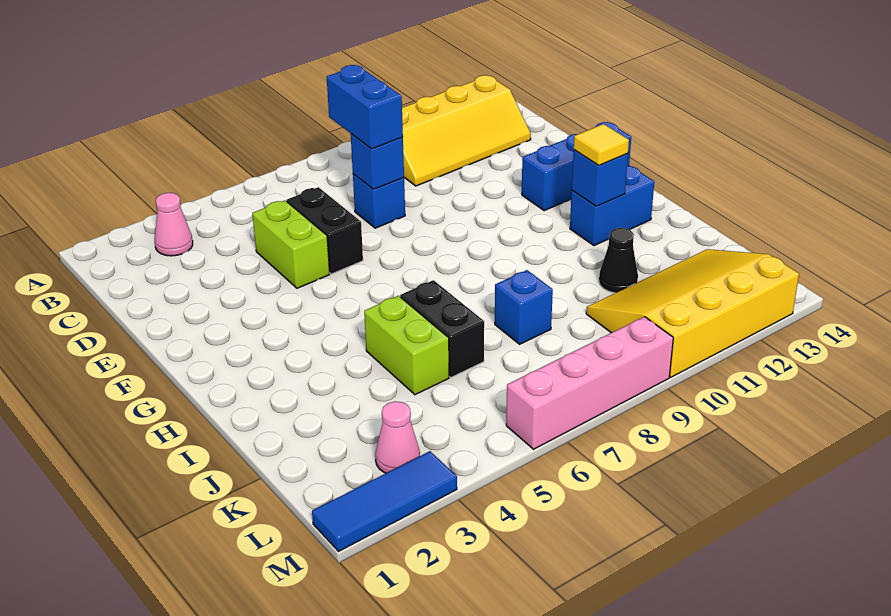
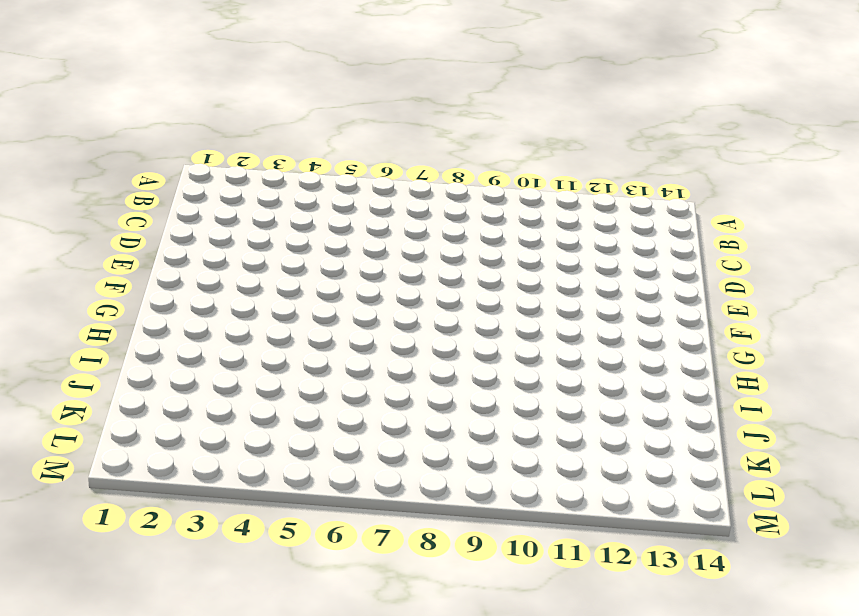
none -> pink cone B3 level 1
none -> yellow slope B10:C13 level 1 top B
none -> lime brick D5:E5 level 1

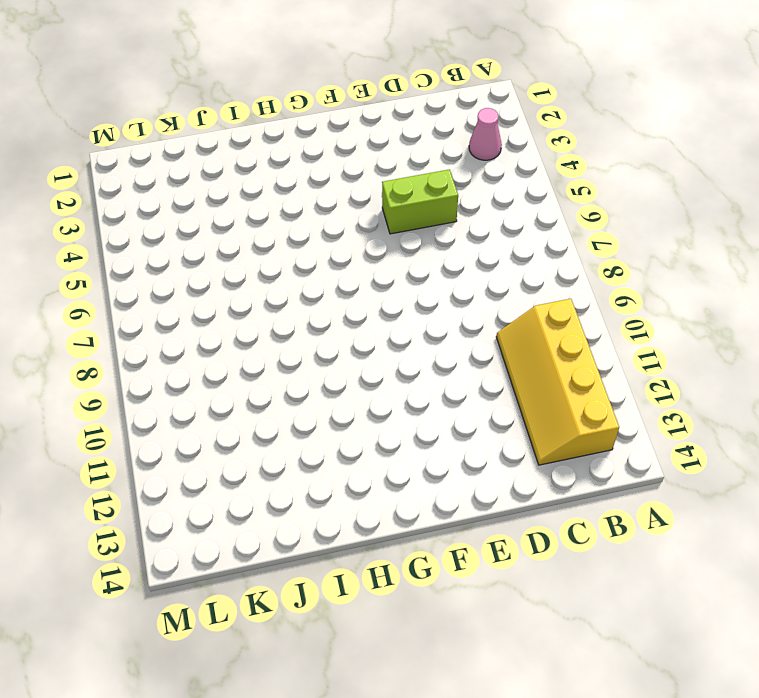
none -> black brick D6:E6 level 1
none -> blue brick D8 level 1
none -> blue brick F12:F14 level 1

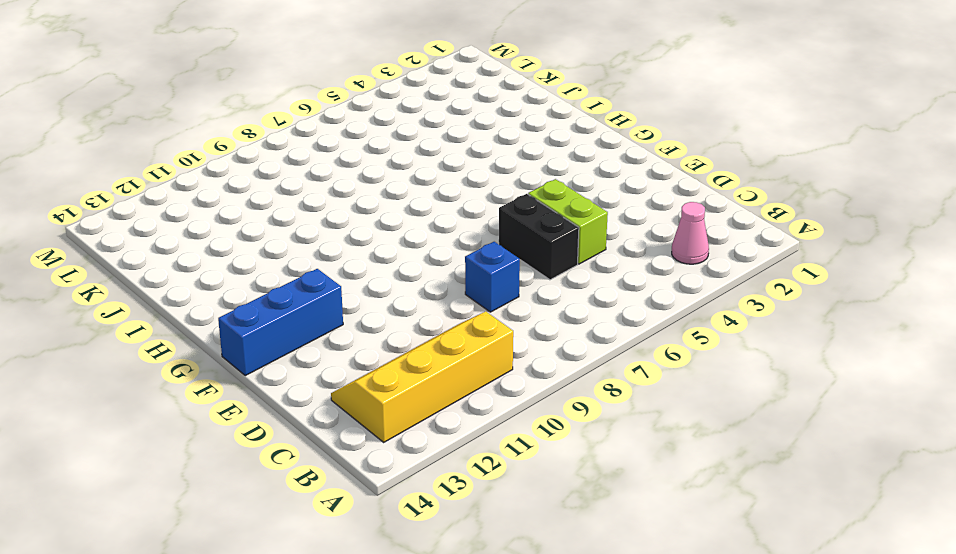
none -> blue brick H12:H13 level 1
none -> lime brick I5:J5 level 1
none -> black brick I6:J6 level 1

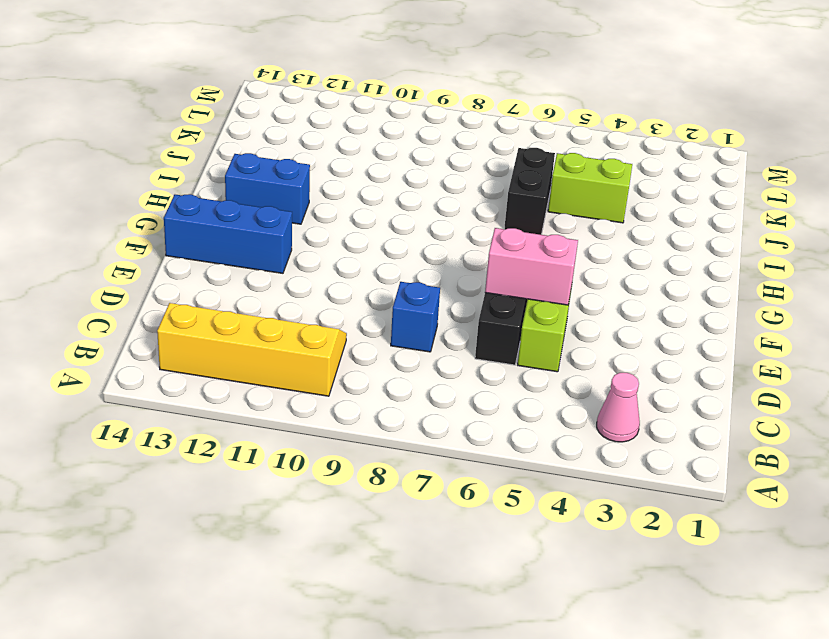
pink brick E5:E6 level 2 -> none
lime brick J4:J5 level 1 -> lime brick I5:J5 level 1
none -> blue brick J8 level 1
none -> black cone J11 level 1
none -> yellow slope K10:M13 level 1 top M

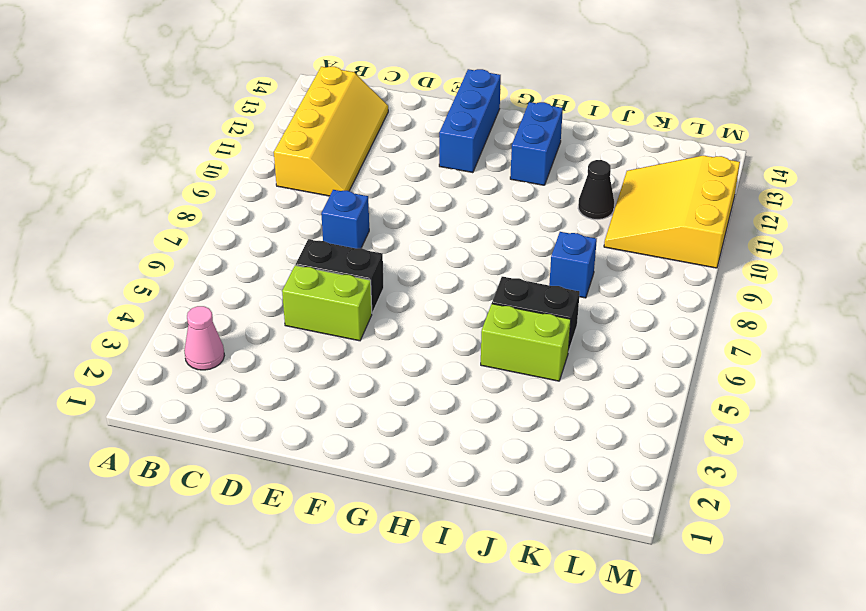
yellow slope K10:M12 level 1 top M -> yellow slope K10:M13 level 1 top M
none -> pink cone L3 level 1
none -> blue tile M1:M3 level 1
none -> pink brick M6:M9 level 1

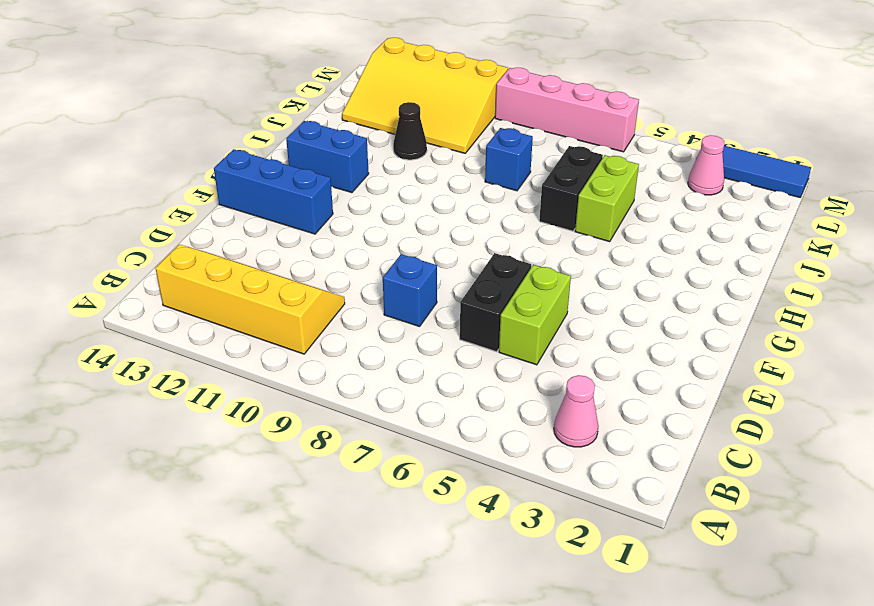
none -> blue brick D8 level 2
none -> blue brick H12 level 2
none -> blue brick C8:D8 level 3

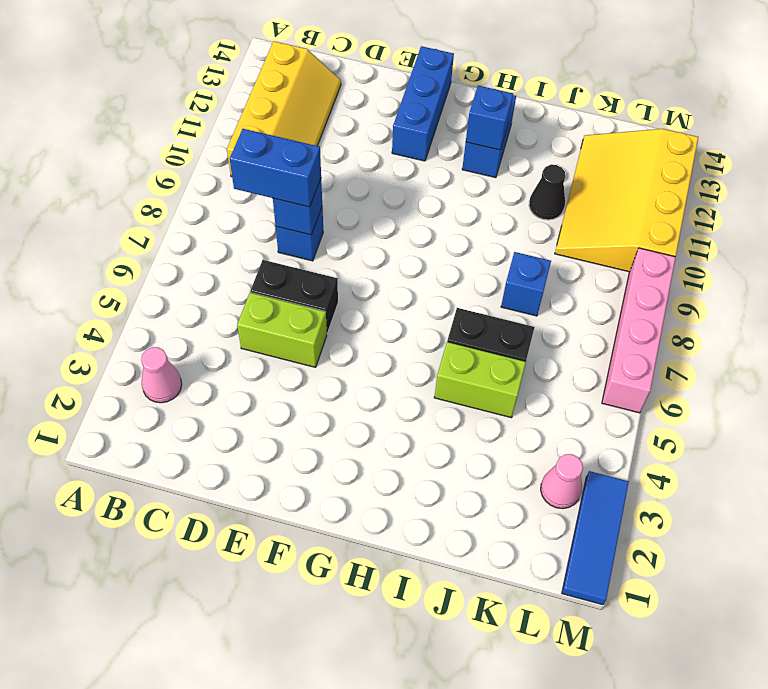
none -> yellow tile H12 level 3

